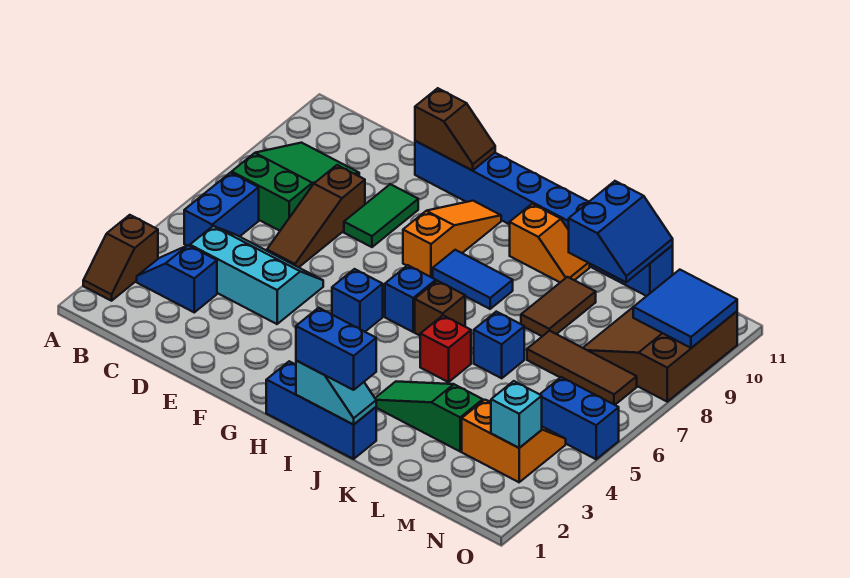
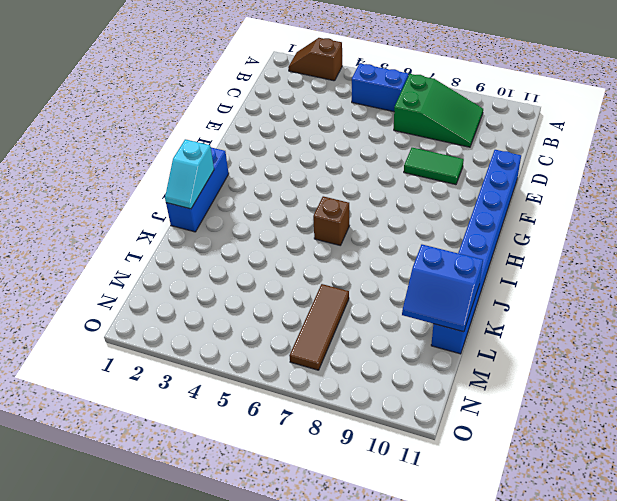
none -> blue slope B3:C3 level 1 top C
none -> cyan slope C4:E5 level 1 top 4
none -> brown slope D6:D8 level 1 top 8

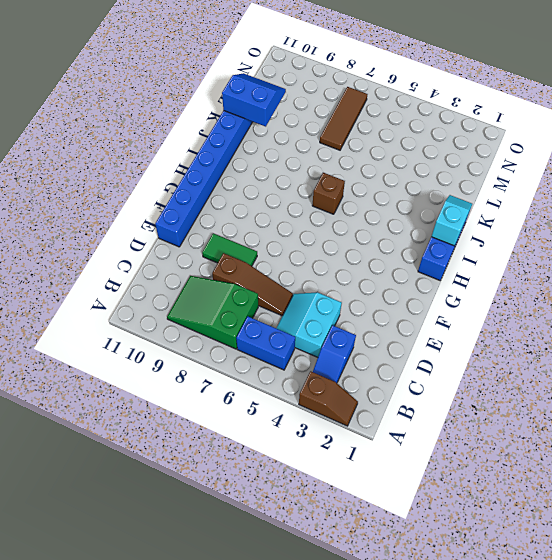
cyan slope C4:D5 level 1 top 4 -> cyan slope C4:E5 level 1 top 4
none -> blue brick G5 level 1
none -> orange slope G8:G10 level 1 top 8
none -> blue brick H6 level 1

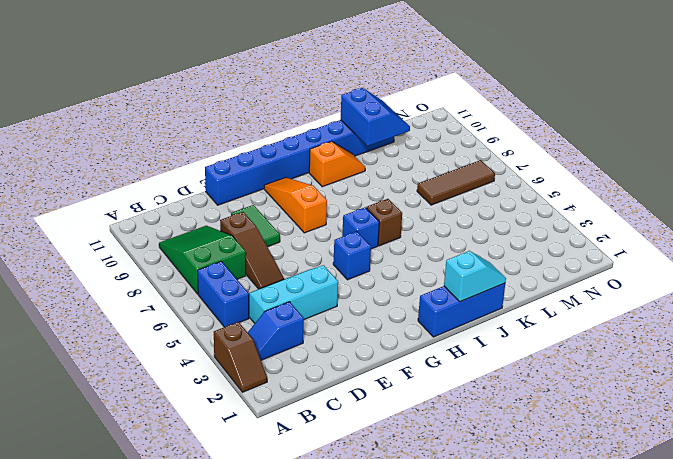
none -> blue tile H8:I8 level 1
none -> green slope J3:L3 level 1 top L
none -> red brick J5 level 1

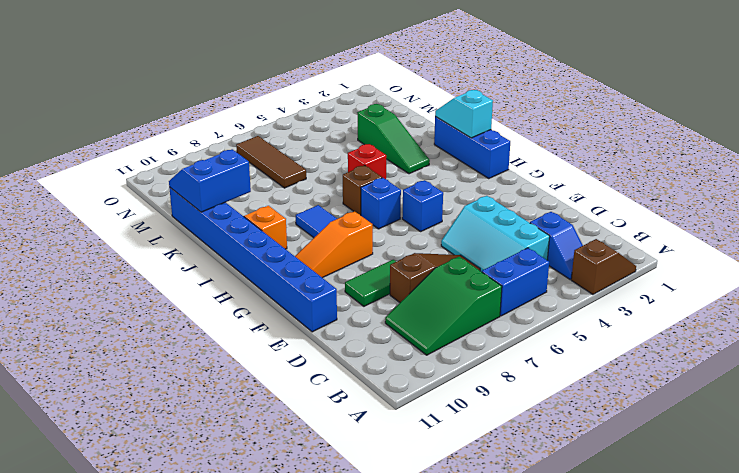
none -> blue brick K6 level 1
none -> brown tile K8:K9 level 1
none -> orange slope M3:N4 level 1 top 3

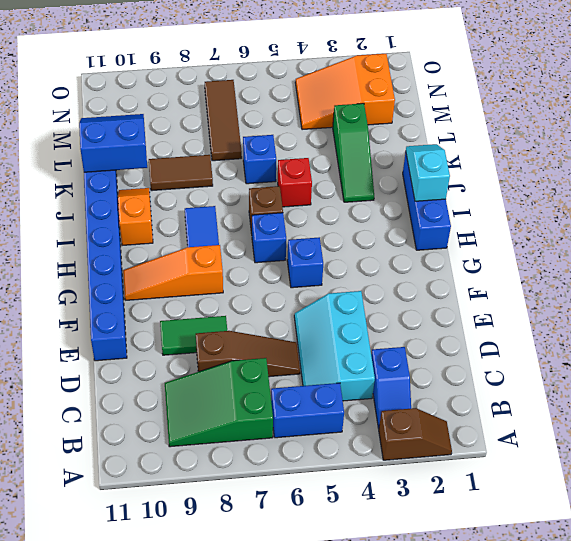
orange slope M2:N4 level 1 top 2 -> orange slope M3:N4 level 1 top 3
none -> brown slope M8:O10 level 1 top O
none -> blue brick N5:O5 level 1
none -> brown slope E11:F11 level 2 top E

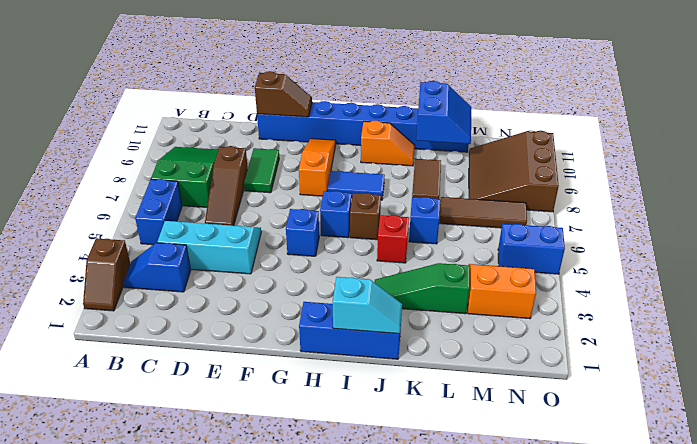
none -> cyan brick N3 level 2
none -> blue tile N9:O10 level 2
none -> blue brick I1:J1 level 3

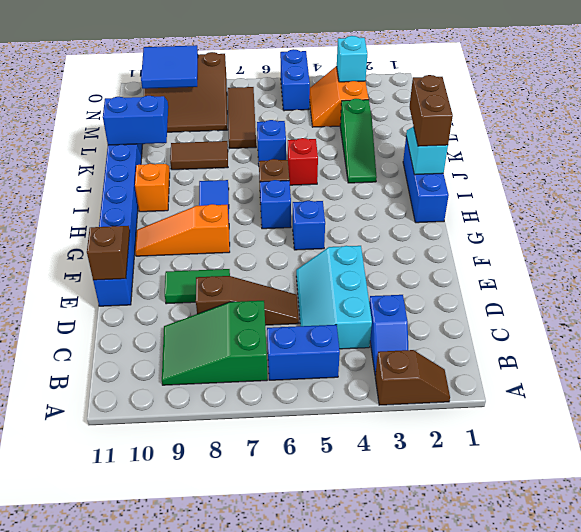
brown brick I1:J1 level 3 -> blue brick I1:J1 level 3

